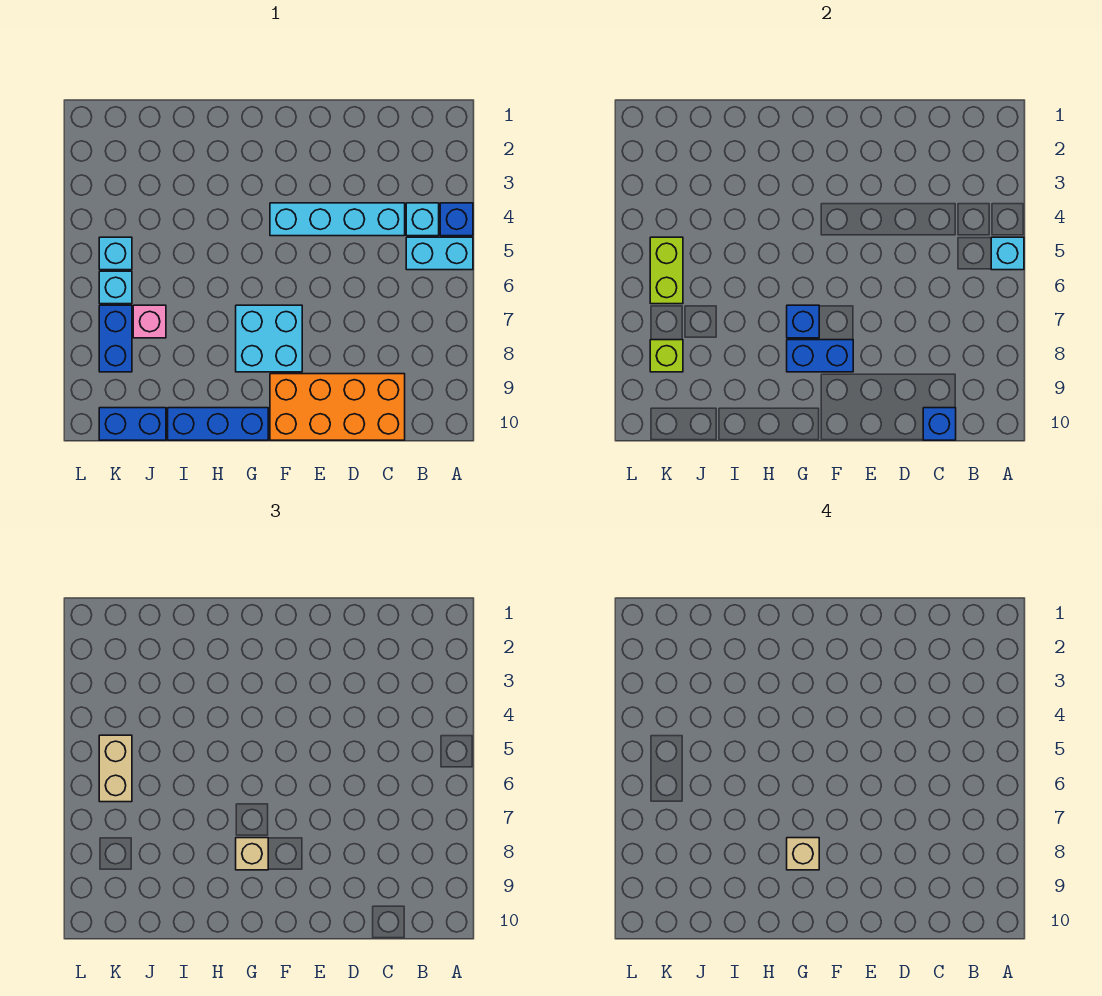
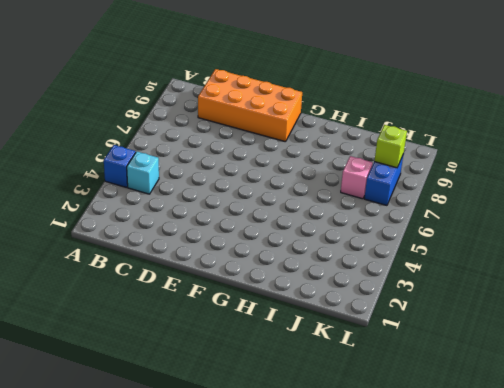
none -> cyan brick A5:B5 level 1
none -> cyan brick C4:F4 level 1
none -> cyan brick F7:G8 level 1

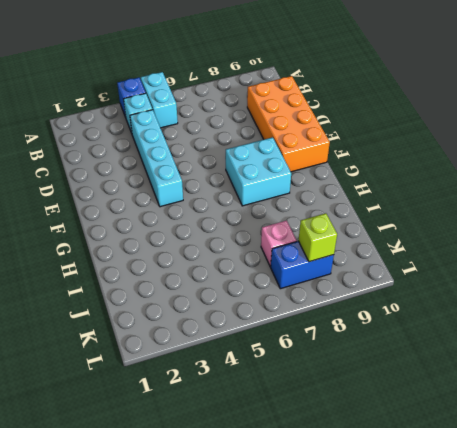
none -> blue brick G10:I10 level 1
none -> blue brick J10:K10 level 1
none -> cyan brick K5 level 1

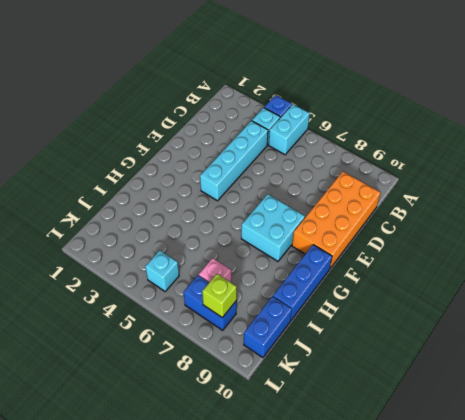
none -> cyan brick K6 level 1
none -> cyan brick A5 level 2
none -> blue brick C10 level 2

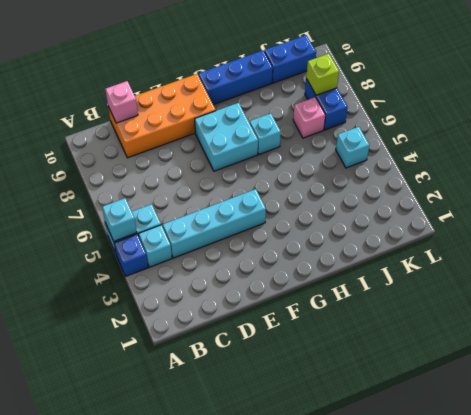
pink brick C10 level 2 -> blue brick C10 level 2
cyan brick H7 level 1 -> cyan brick K6 level 1
none -> blue brick F8:G8 level 2
none -> blue brick G7 level 2
none -> lime brick K5:K6 level 2

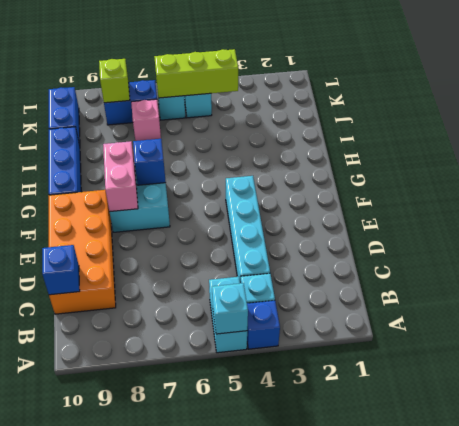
pink brick F8:G8 level 2 -> blue brick F8:G8 level 2
lime brick K4:K6 level 2 -> lime brick K5:K6 level 2
none -> tan brick G8 level 3
none -> tan brick K5:K6 level 3
none -> tan brick G8 level 4

